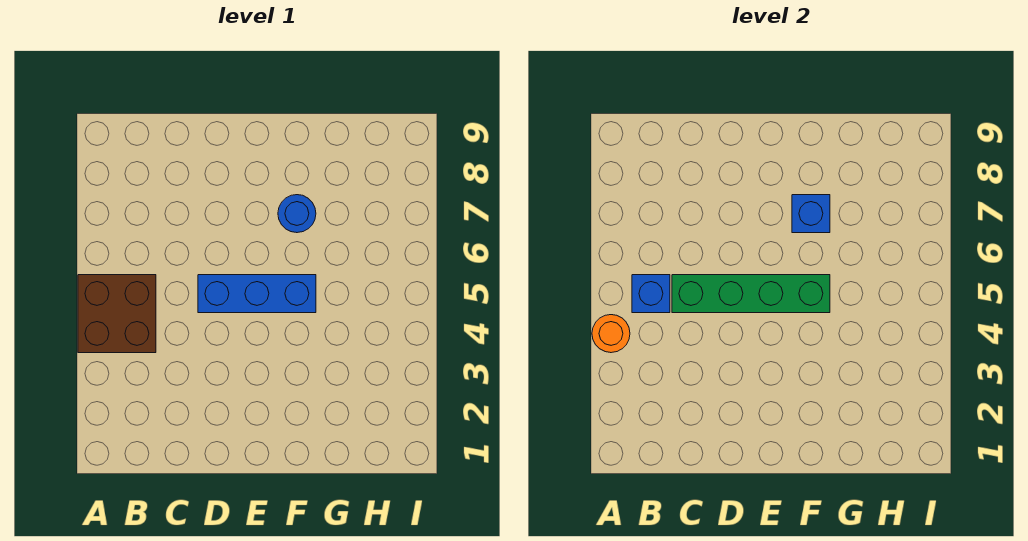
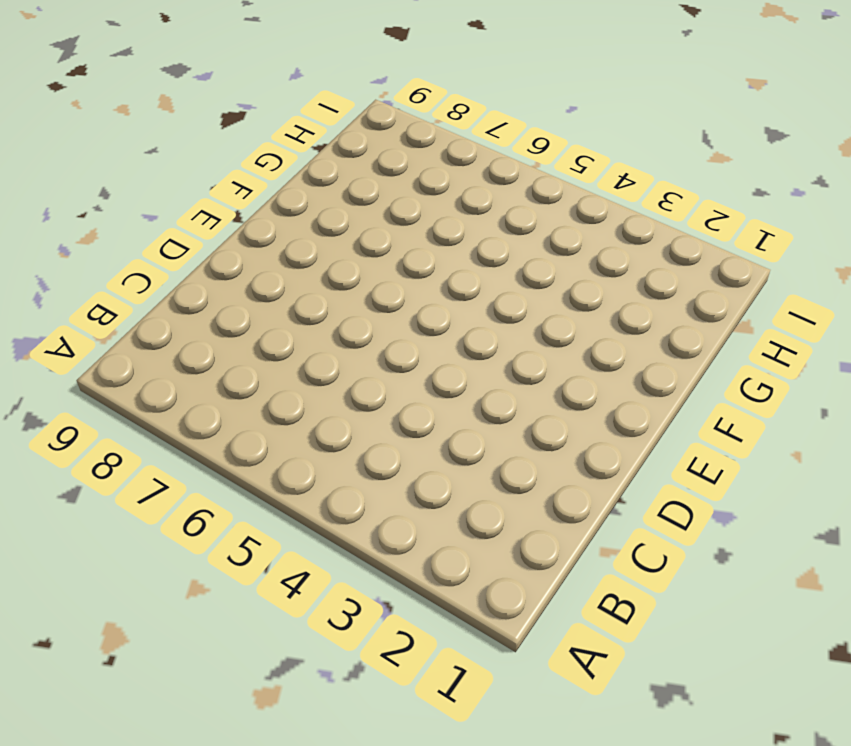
none -> brown brick A4:B5 level 1
none -> blue brick D5:F5 level 1

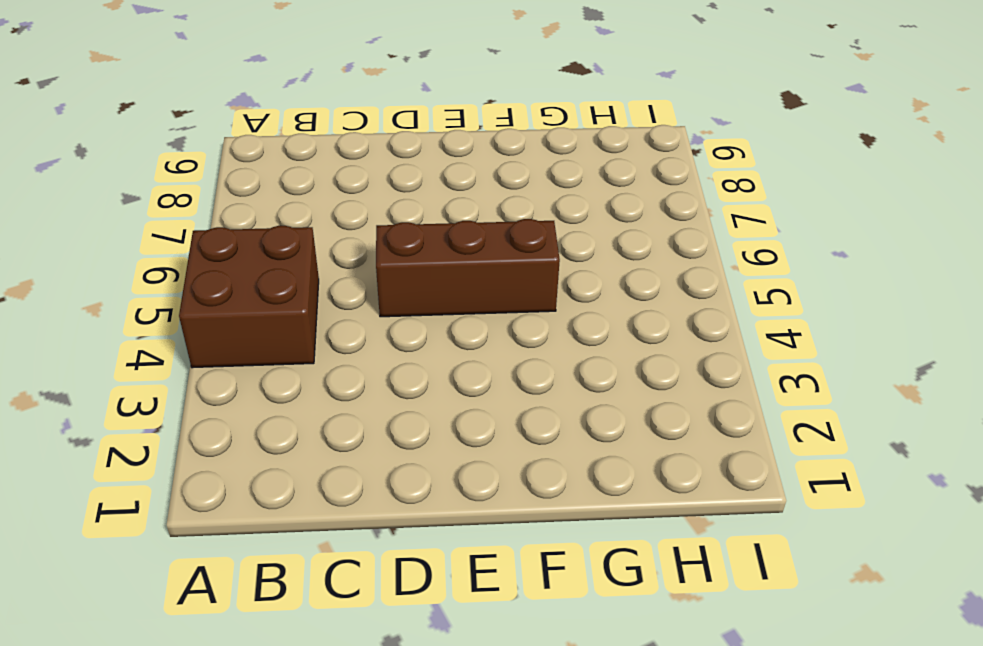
brown brick D5:F5 level 1 -> blue brick D5:F5 level 1
none -> blue round brick F7 level 1
none -> orange round brick A4 level 2

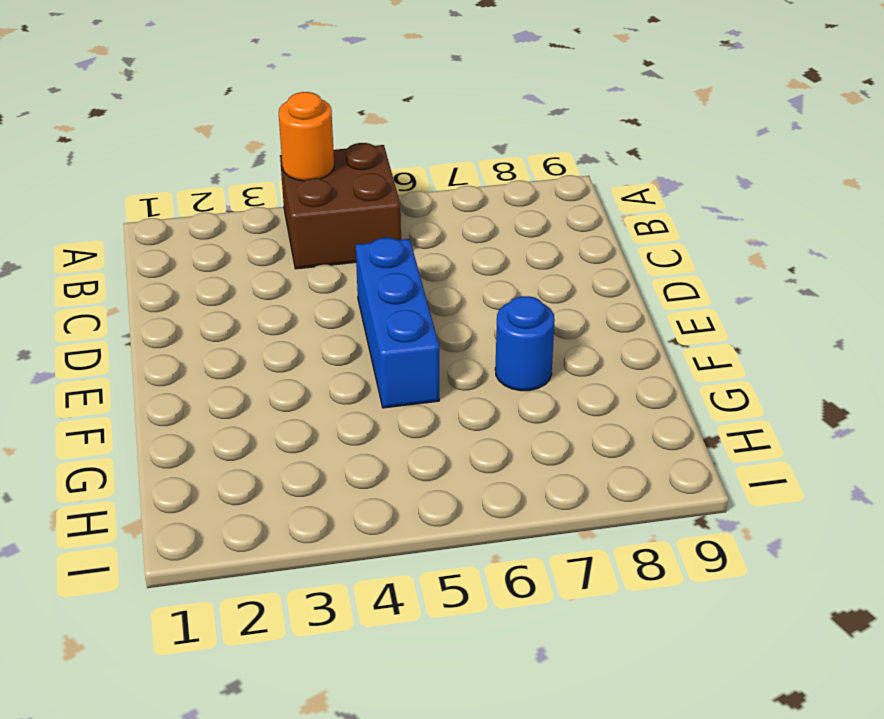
none -> blue brick B5 level 2
none -> green brick C5:F5 level 2

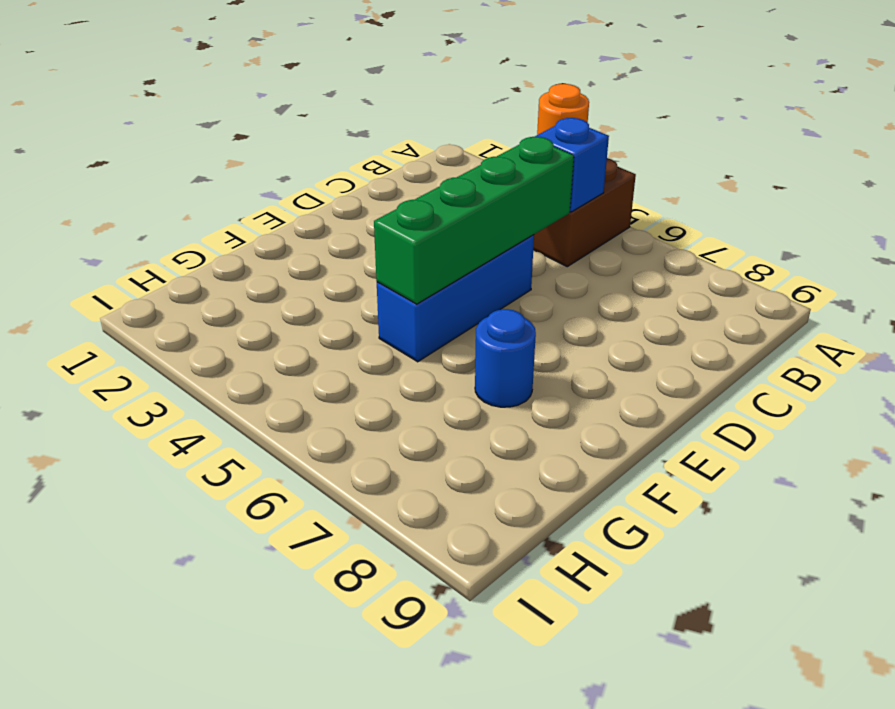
none -> blue brick F7 level 2

